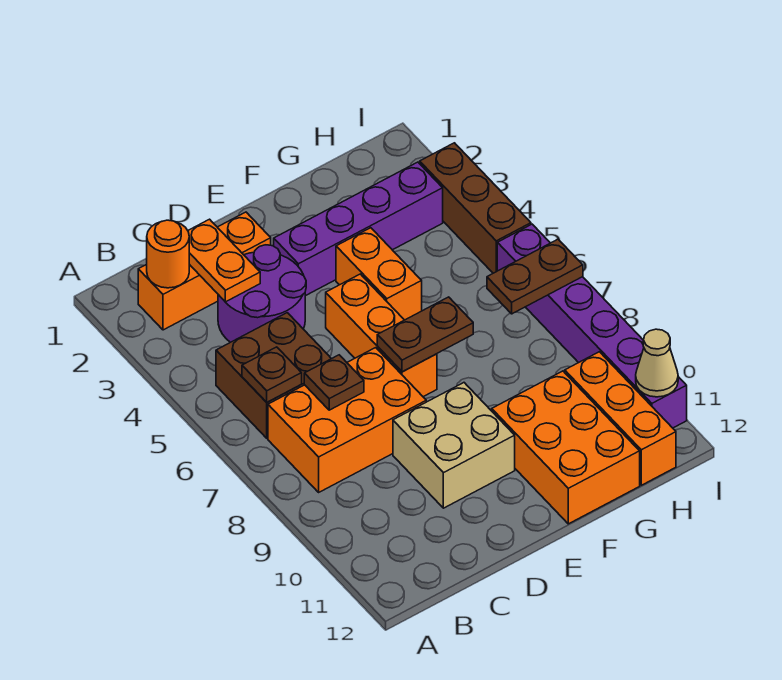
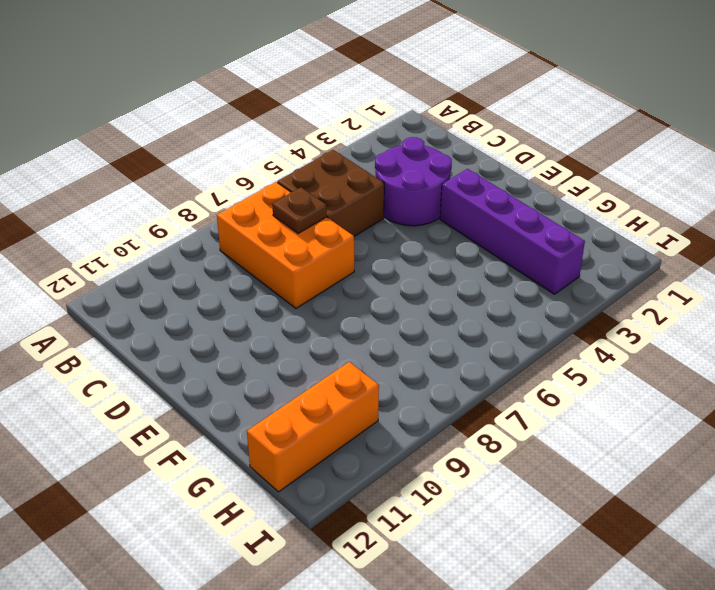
none -> orange brick B2:D2 level 1
none -> tan brick D9:E10 level 1
none -> orange brick E5:E7 level 1

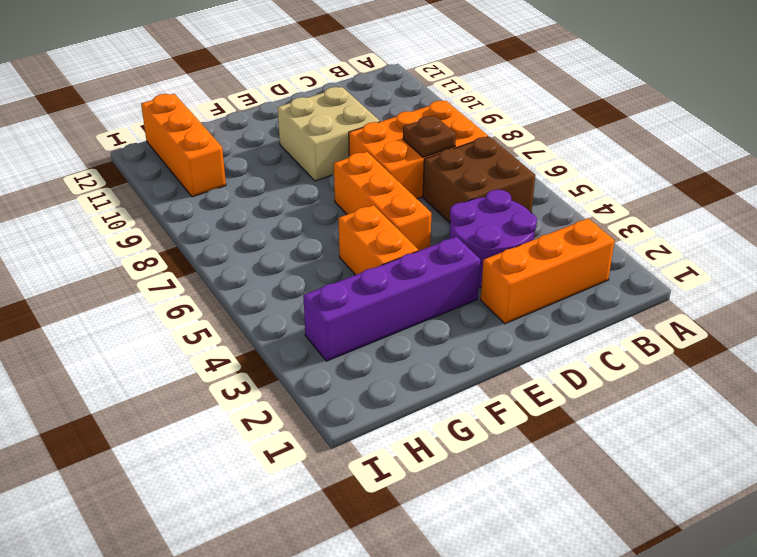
none -> orange brick F10:G12 level 1
none -> brown brick I3:I5 level 1
none -> purple brick I6:I11 level 1

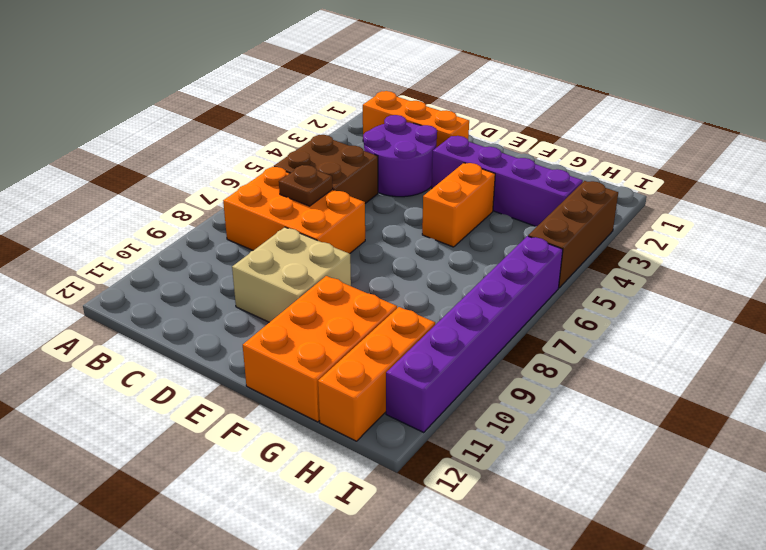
none -> orange brick E5:E7 level 1
none -> orange round brick B2 level 2
none -> brown plate B6 level 2

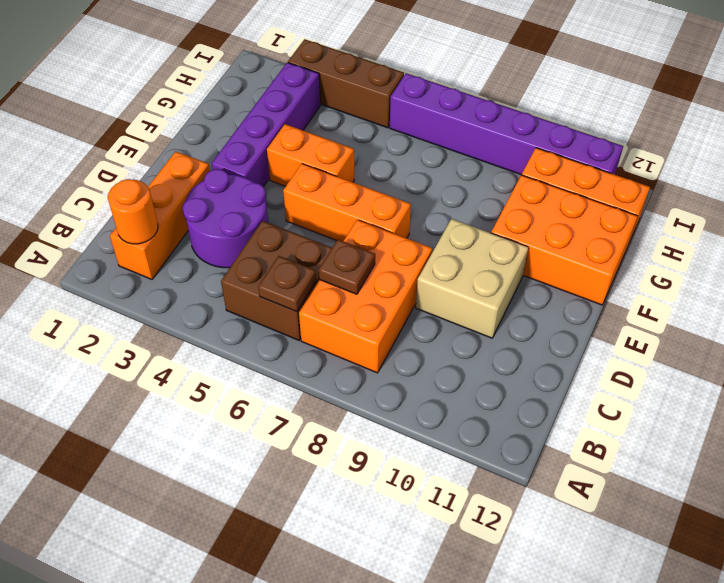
none -> orange plate C2:C3 level 2
none -> brown plate E7:F7 level 2
none -> brown plate H7:I7 level 2

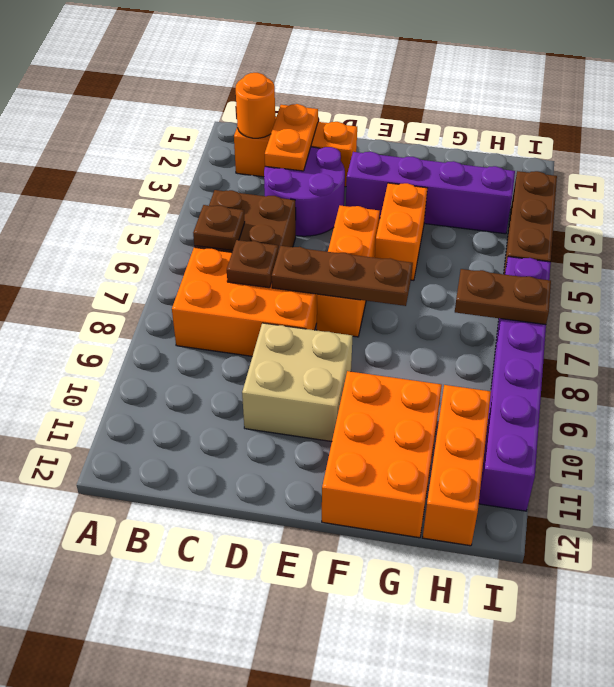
brown plate D7:F7 level 2 -> brown plate E7:F7 level 2
none -> tan cone I11 level 2

